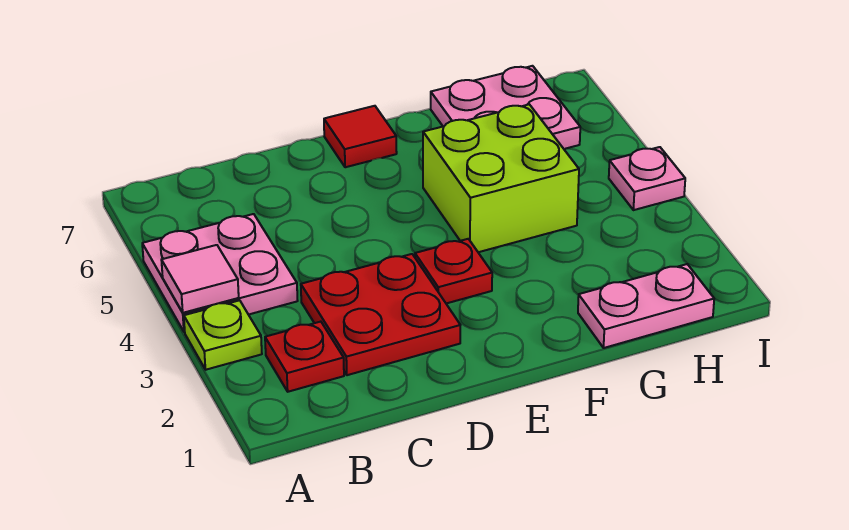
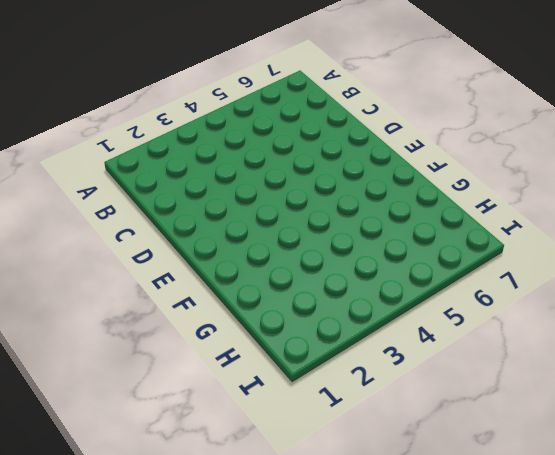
none -> lime plate A3 level 1
none -> pink plate A4:B5 level 1

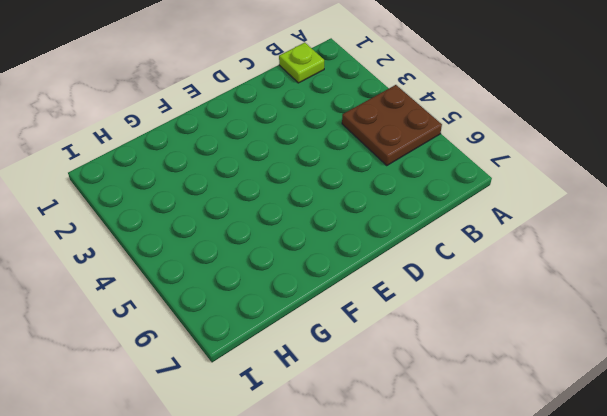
brown plate A4:B5 level 1 -> pink plate A4:B5 level 1
lime plate B1 level 1 -> lime plate A3 level 1
none -> red plate B2 level 1
none -> red plate C2:D3 level 1

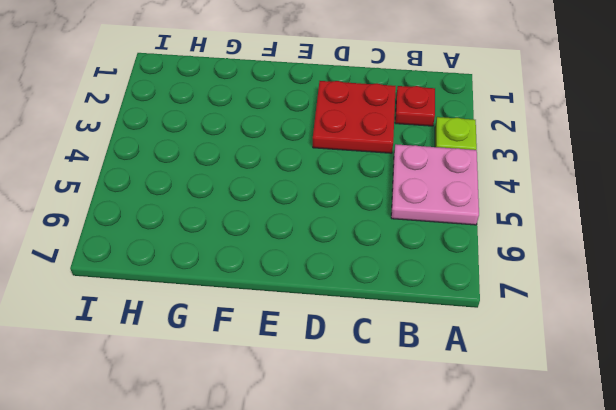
none -> red plate E3 level 1
none -> red tile E7 level 1

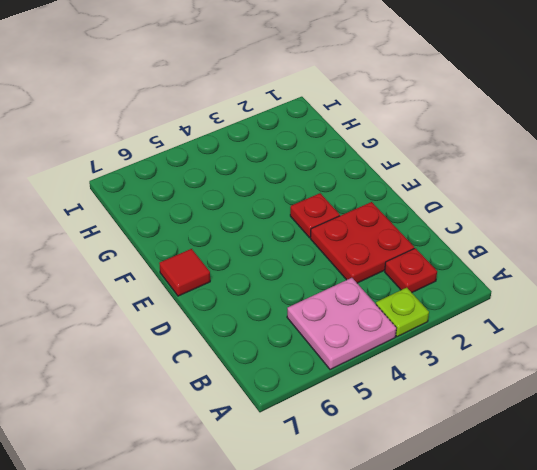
none -> lime brick F4:G5 level 1
none -> pink plate G1:H1 level 1

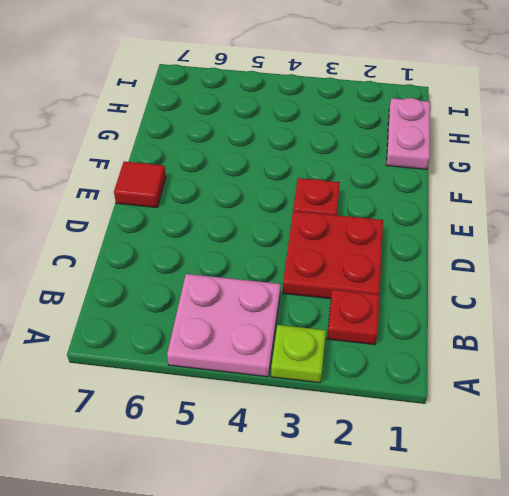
none -> lime brick F4:G5 level 1
none -> pink plate G6:H7 level 1

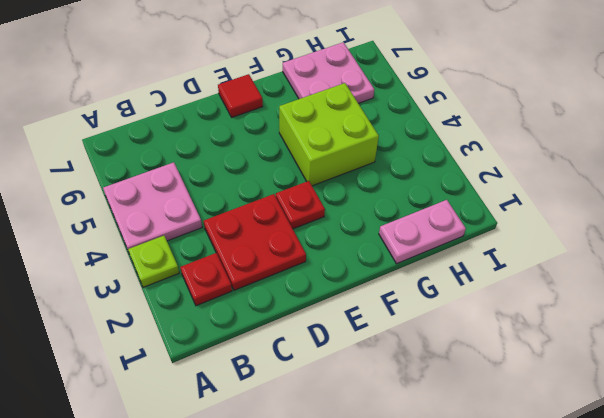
none -> pink plate I4 level 1
none -> pink tile A4 level 2

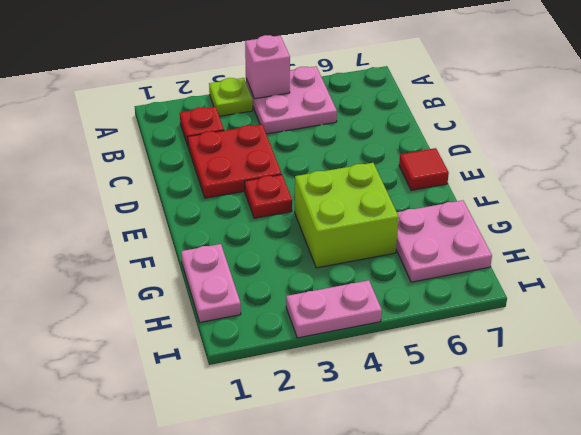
pink brick A4 level 2 -> pink tile A4 level 2
pink plate I3:I4 level 1 -> pink plate I4 level 1

